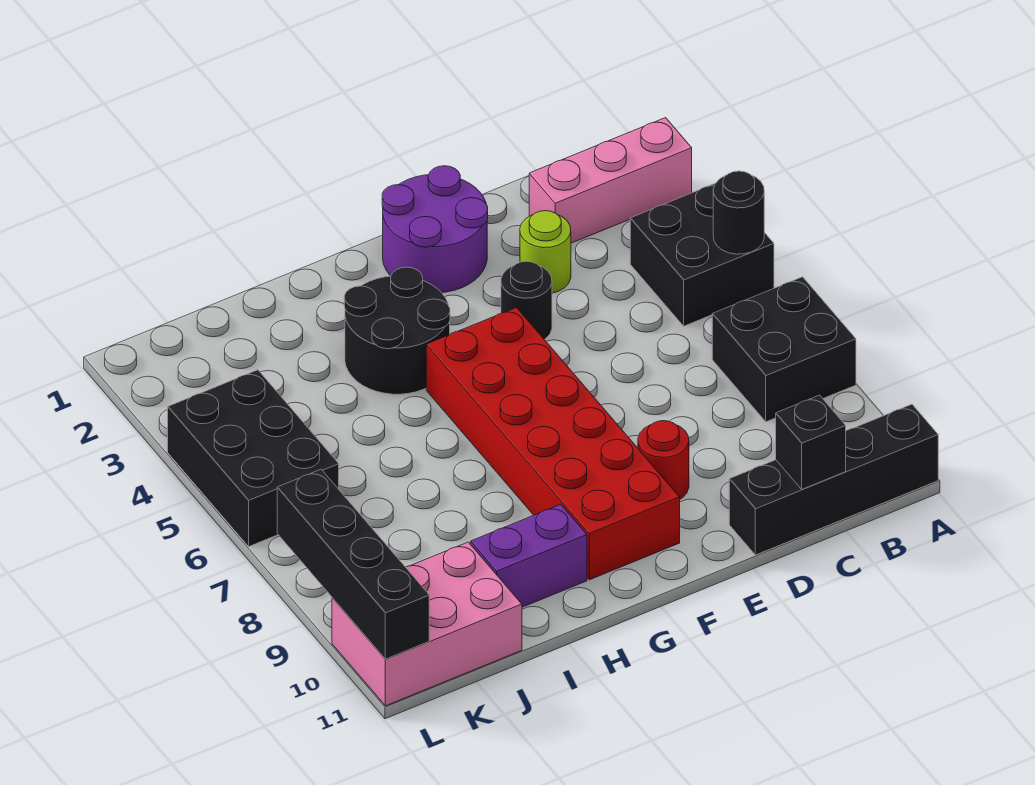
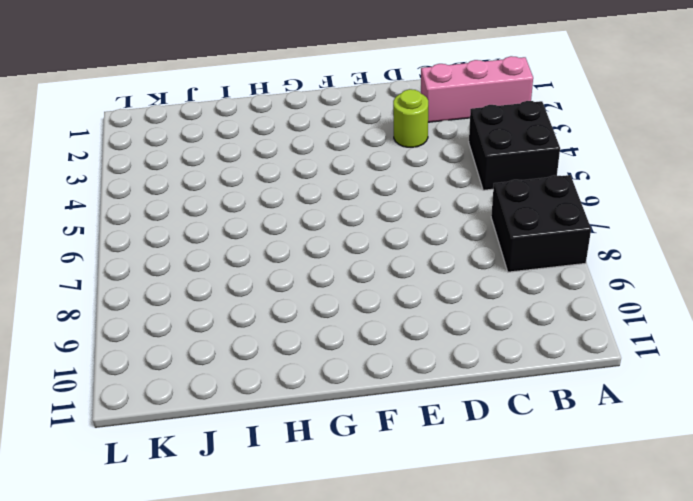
none -> black brick A11:D11 level 1
none -> purple round brick E1:F2 level 1
none -> black round brick E4 level 1

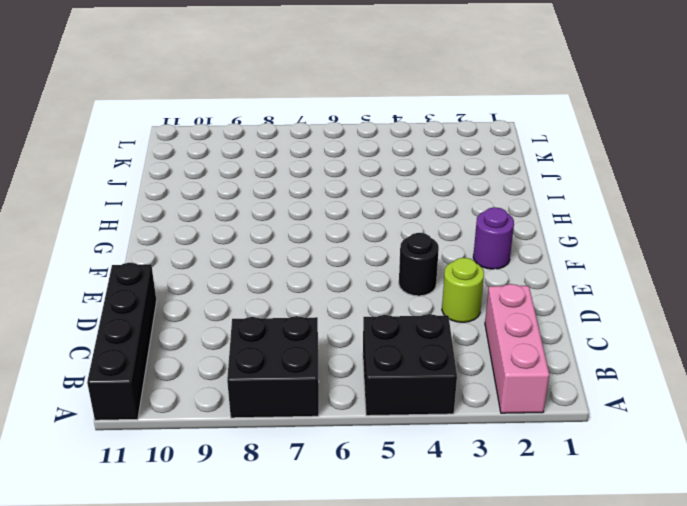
purple round brick F2 level 1 -> purple round brick E1:F2 level 1
none -> red round brick E9 level 1
none -> red brick F5:G10 level 1
none -> black round brick G3:H4 level 1

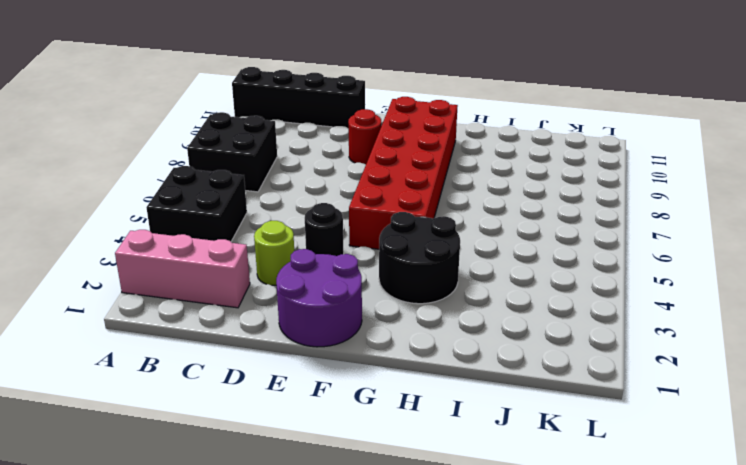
none -> purple brick H10:I10 level 1
none -> pink brick J10:L11 level 1
none -> black brick K4:L6 level 1

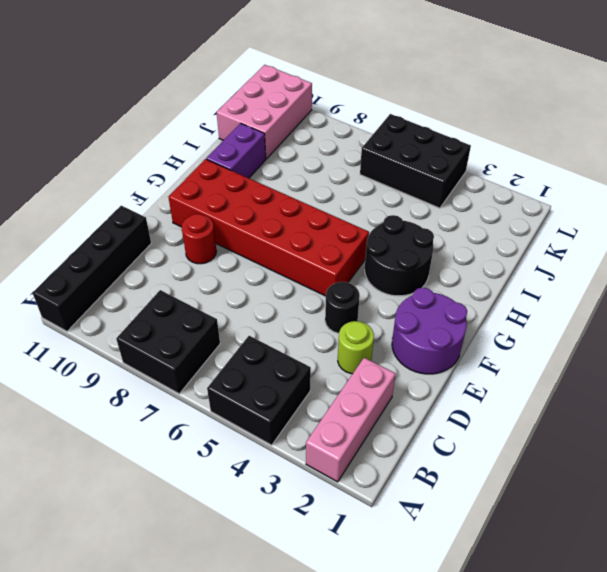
none -> black round brick A5 level 2
none -> black brick C11 level 2
none -> black brick L8:L11 level 2

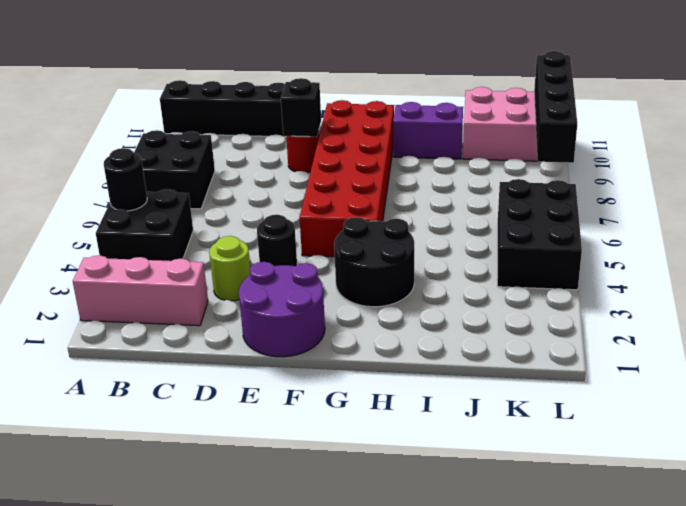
black brick E9 level 2 -> black brick C11 level 2

